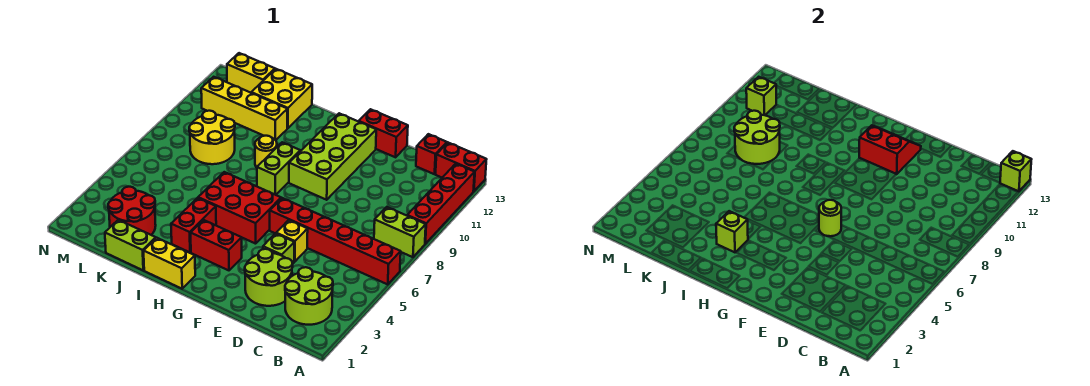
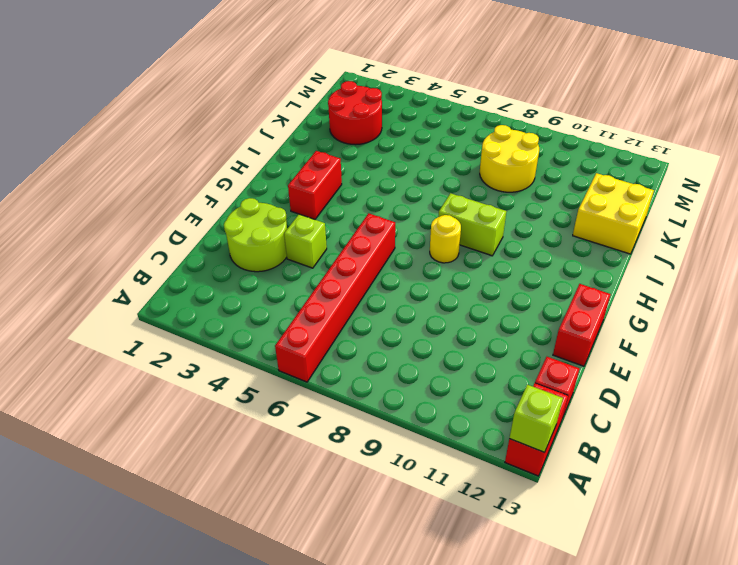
yellow round brick G8 level 1 -> yellow round brick I9 level 1
none -> lime brick A8:B8 level 1
none -> red brick A9:A12 level 1
none -> lime round brick B2:C3 level 1

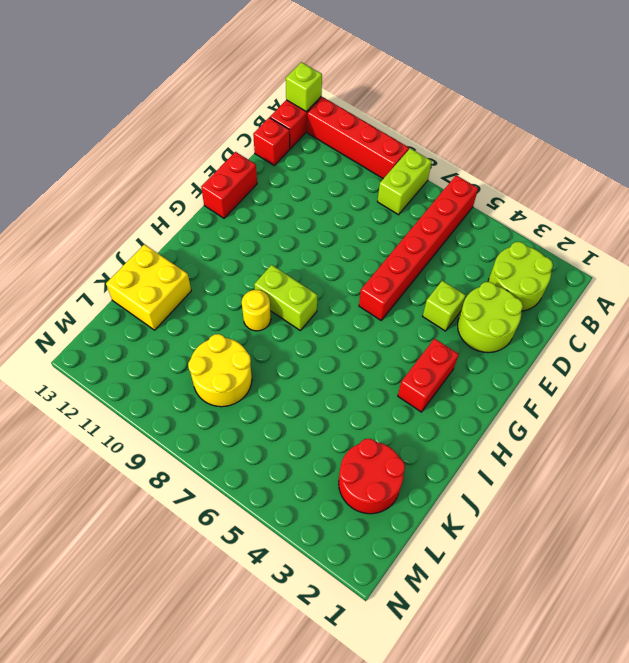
none -> yellow brick E5 level 1
none -> lime brick F9:G12 level 1
none -> red brick G5:I6 level 1

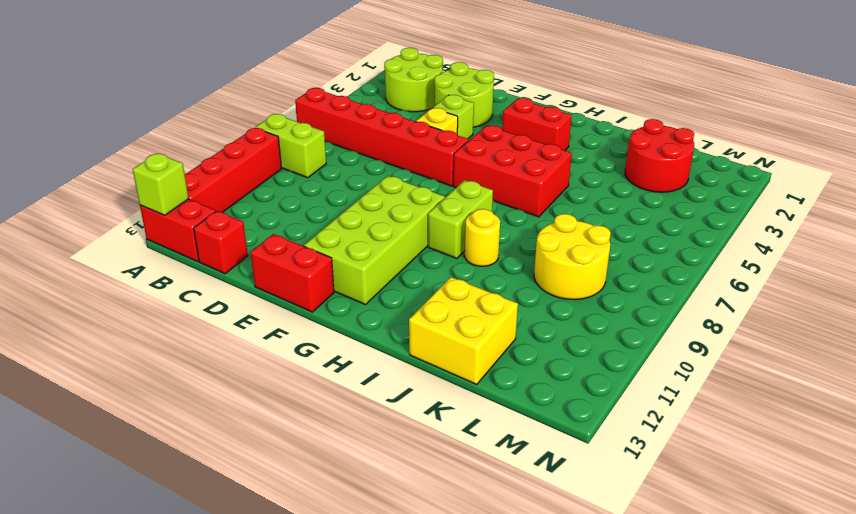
none -> yellow brick H1:I1 level 1
none -> red brick I3:I4 level 1
none -> lime brick J1:K1 level 1

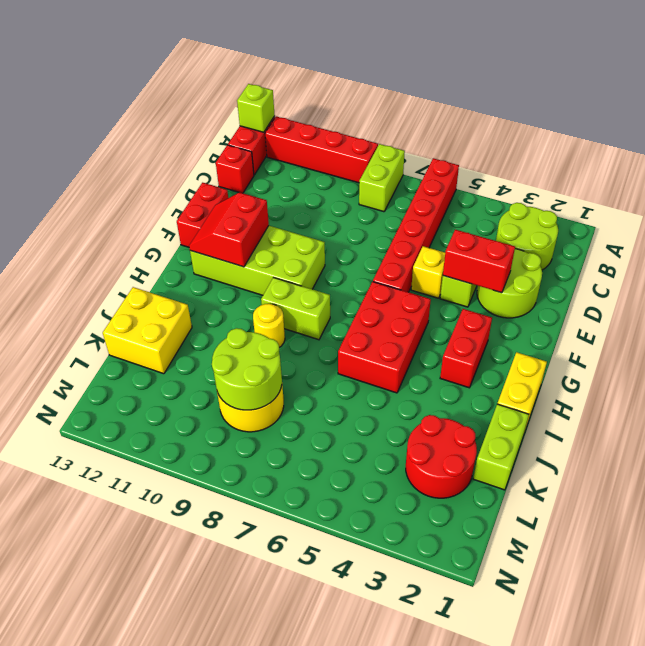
red brick E3:E4 level 2 -> red brick I3:I4 level 1
none -> yellow brick J11:M11 level 1
none -> yellow brick L13:M13 level 1
none -> lime round brick F6 level 2

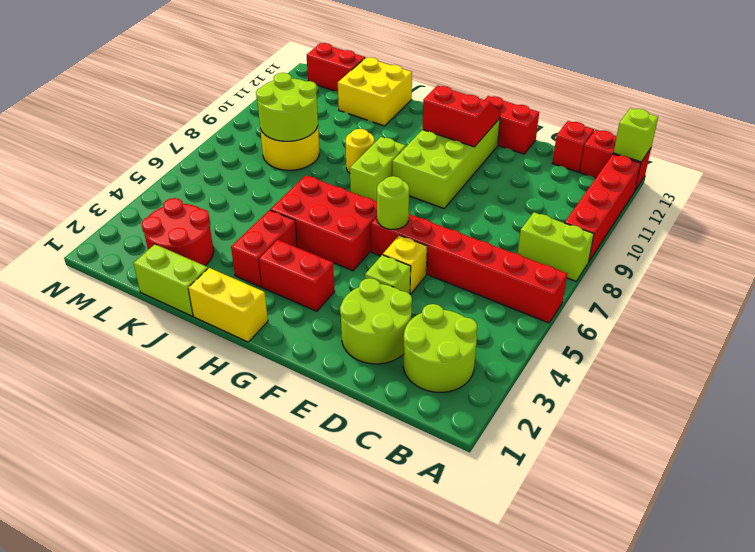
red brick L13:M13 level 1 -> yellow brick L13:M13 level 1
none -> yellow brick J11:M11 level 1
none -> lime brick I3 level 2
none -> lime brick M11 level 2

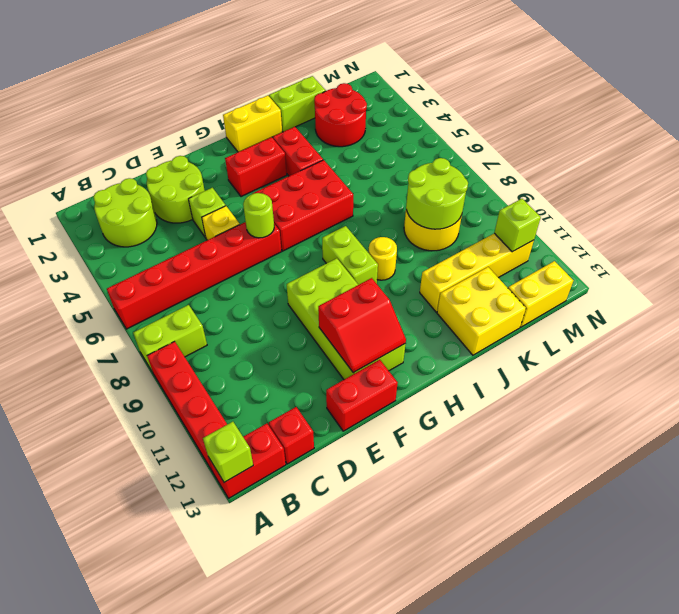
none -> lime brick I3 level 2

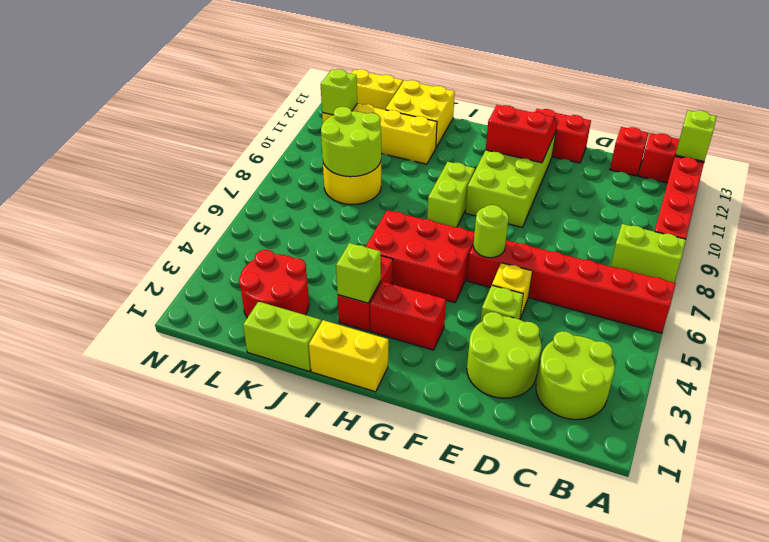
none -> yellow round brick I9 level 1

